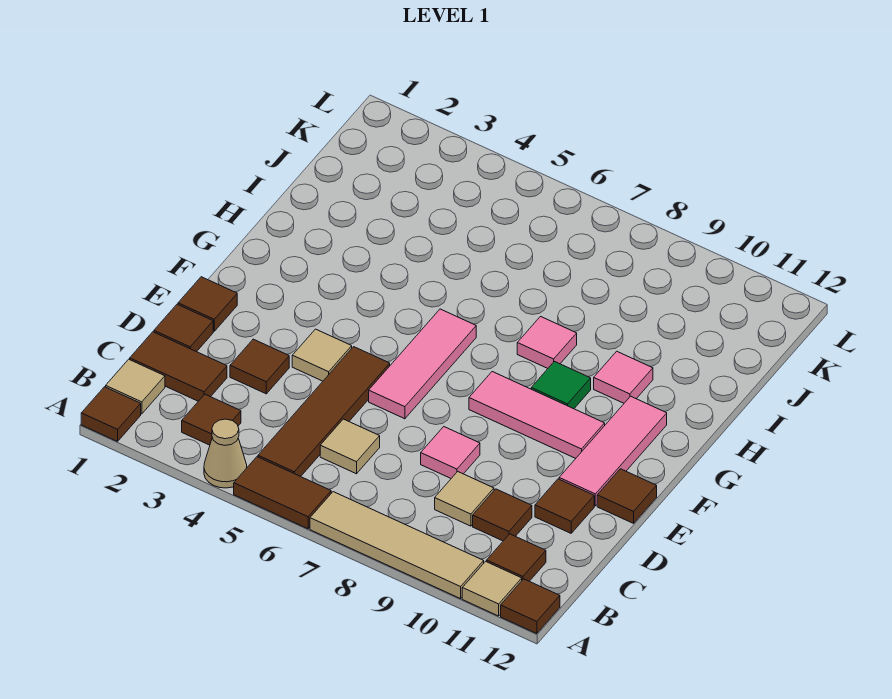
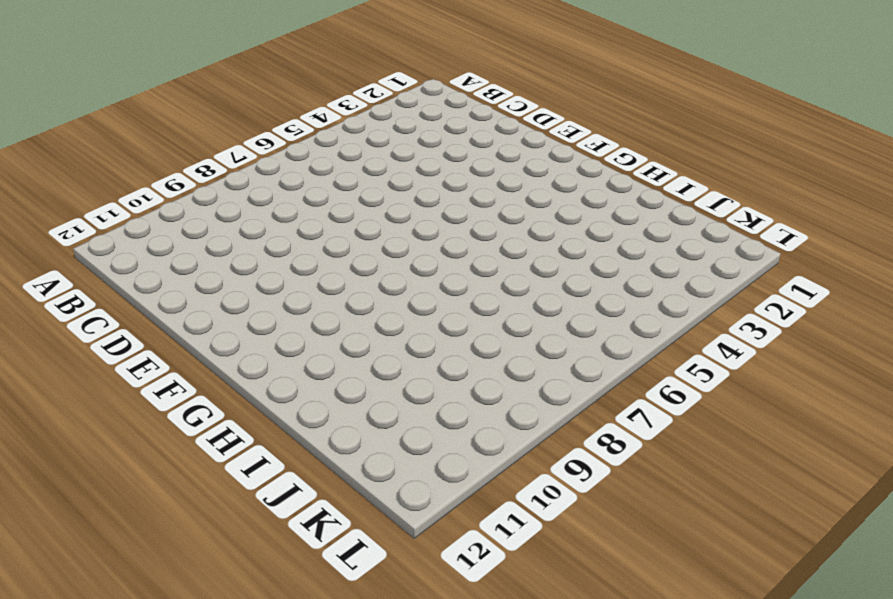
none -> brown tile A1 level 1
none -> tan cone A4 level 1
none -> brown tile A5:A6 level 1

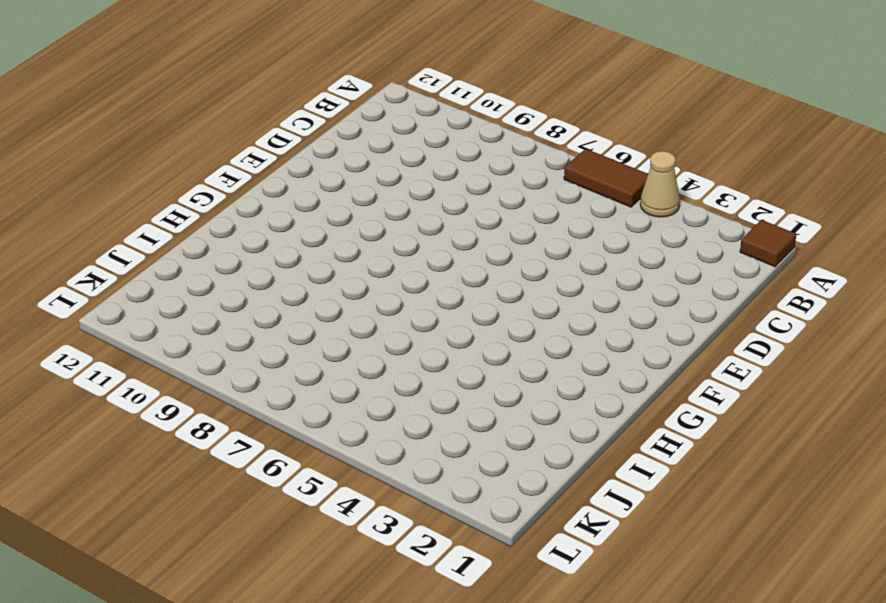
none -> tan tile A7:A10 level 1
none -> tan tile A11 level 1
none -> brown tile A12 level 1

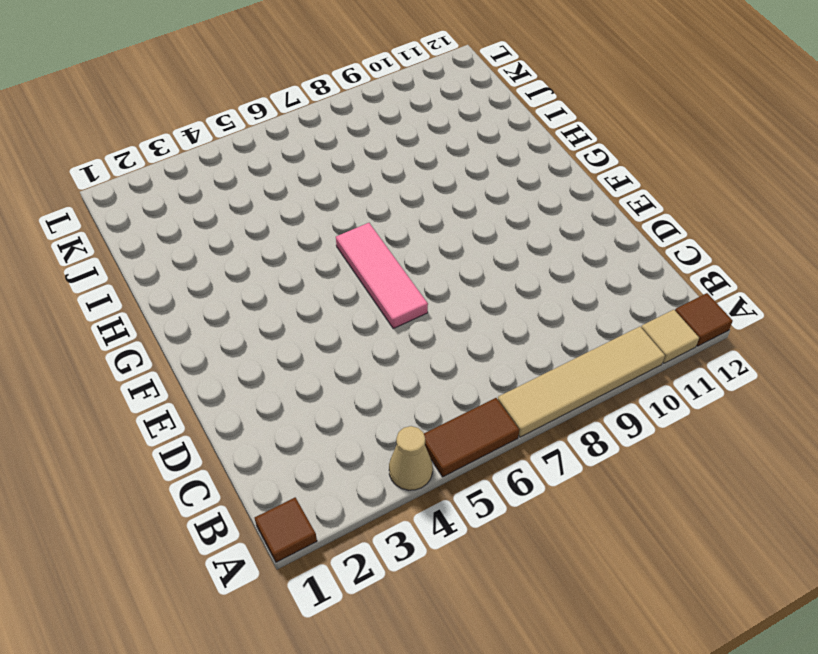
none -> tan tile B1 level 1
none -> brown tile B3 level 1
none -> brown tile B5:E5 level 1

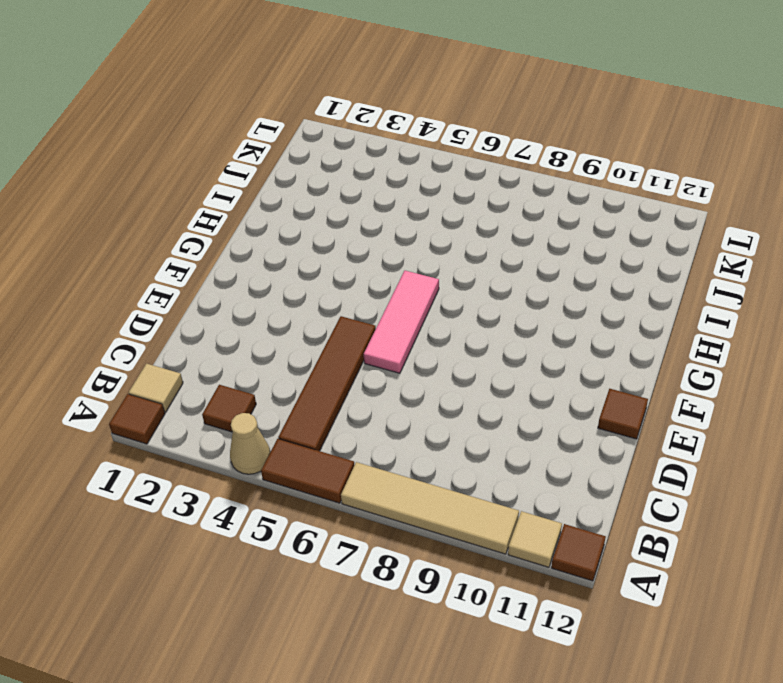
none -> brown tile B11 level 1
none -> brown tile C1:C2 level 1
none -> tan tile C6 level 1

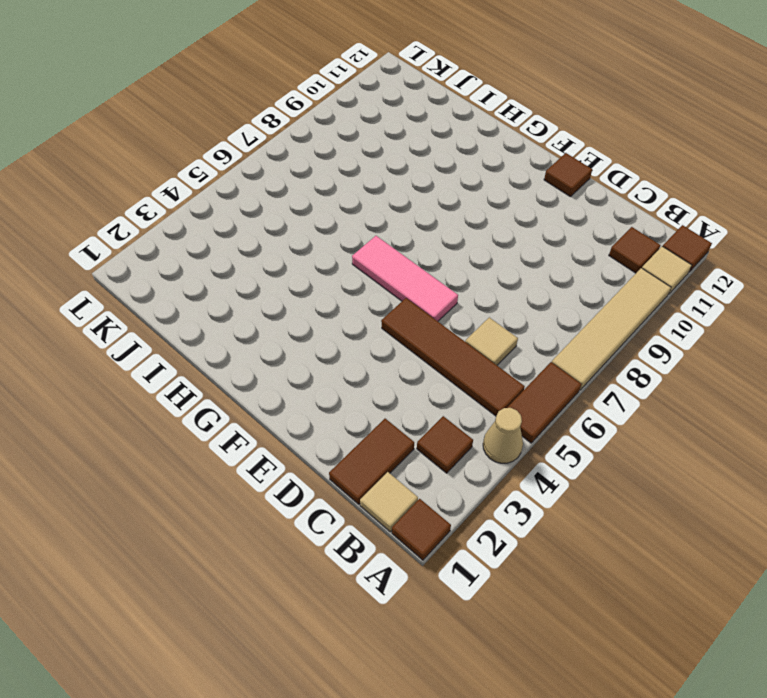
none -> tan tile C9 level 1
none -> brown tile C10 level 1
none -> brown tile D1 level 1

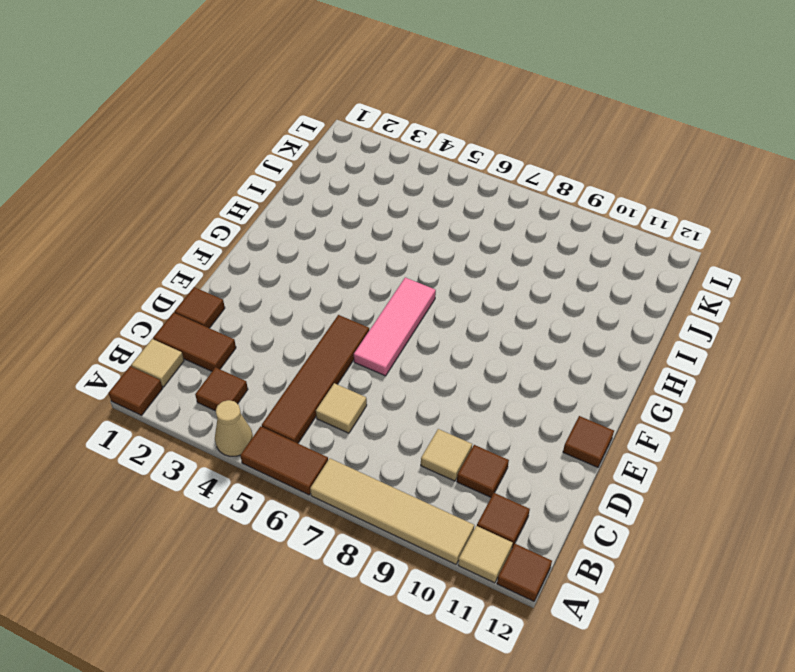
none -> brown tile D3 level 1
none -> pink tile D8 level 1
none -> brown tile D11 level 1

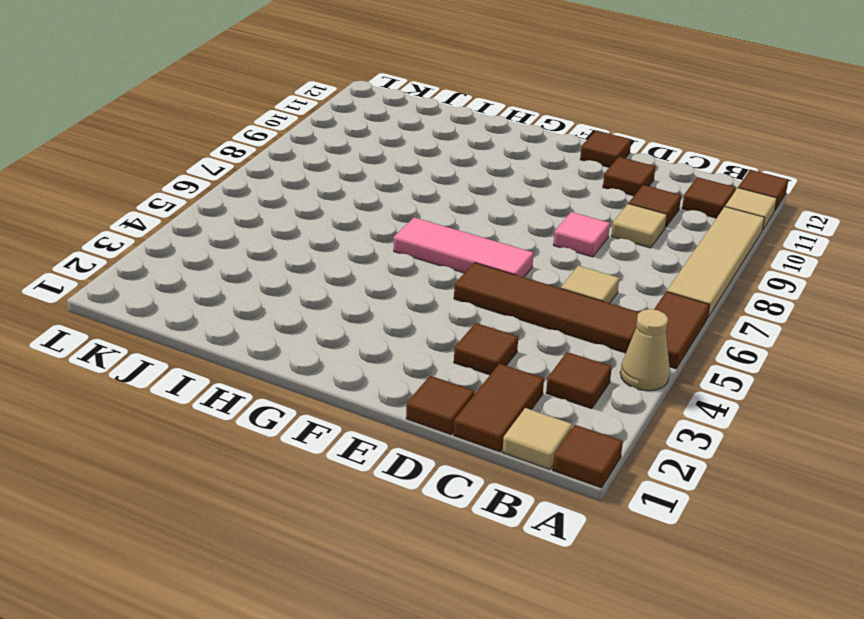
none -> brown tile E1 level 1
none -> tan tile E4 level 1
none -> pink tile E11:G11 level 1

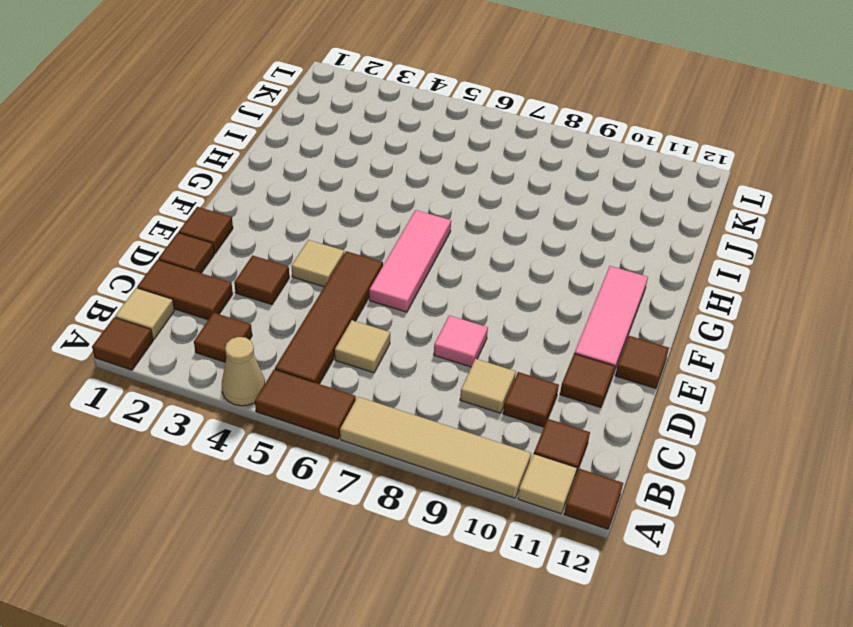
none -> pink tile F8:F10 level 1
none -> green tile G9 level 1
none -> pink tile H8 level 1

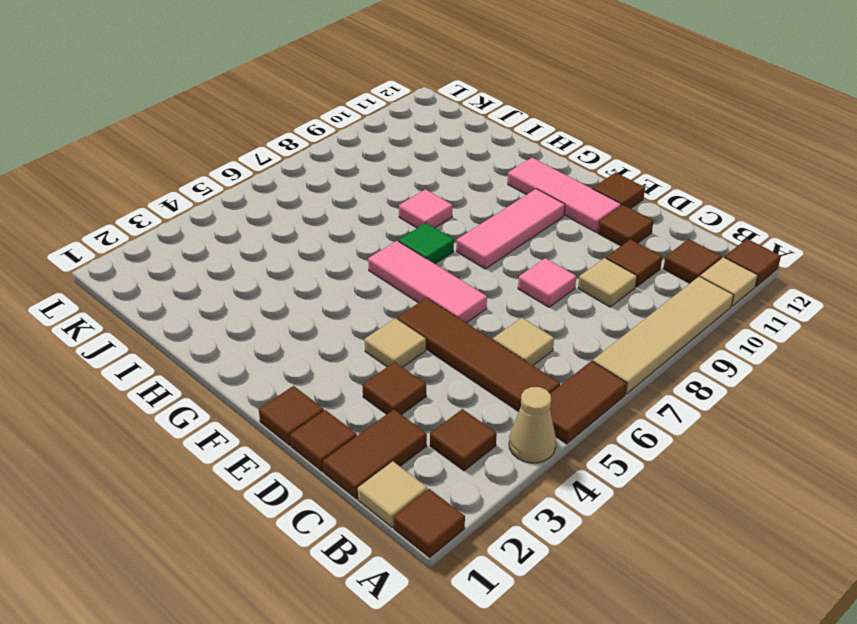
green tile G7 level 1 -> green tile G9 level 1
none -> pink tile H10 level 1

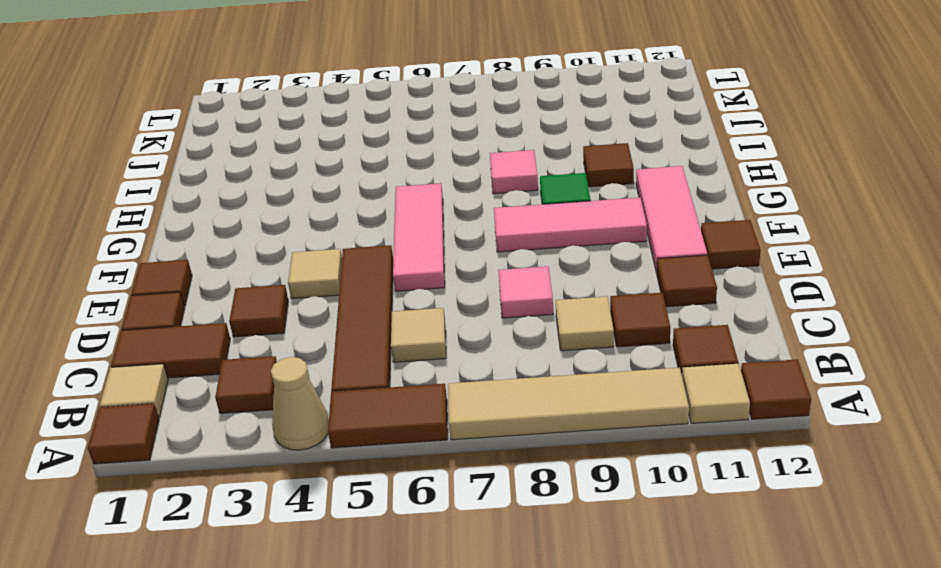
brown tile H10 level 1 -> pink tile H10 level 1

